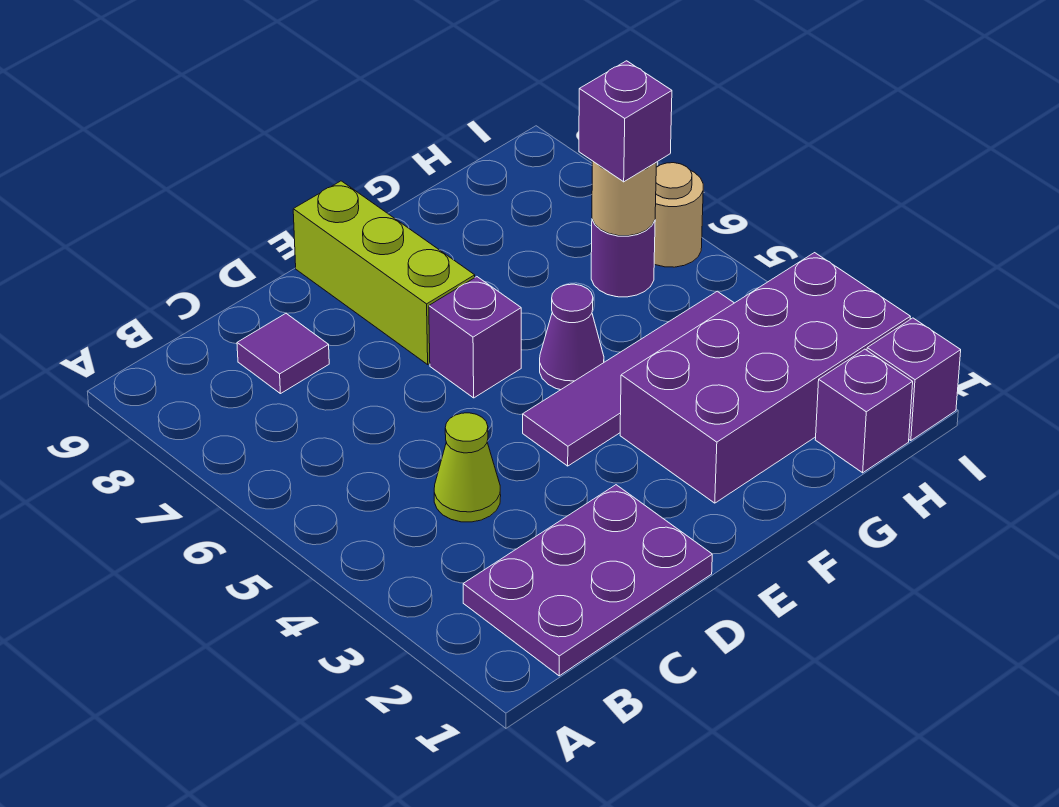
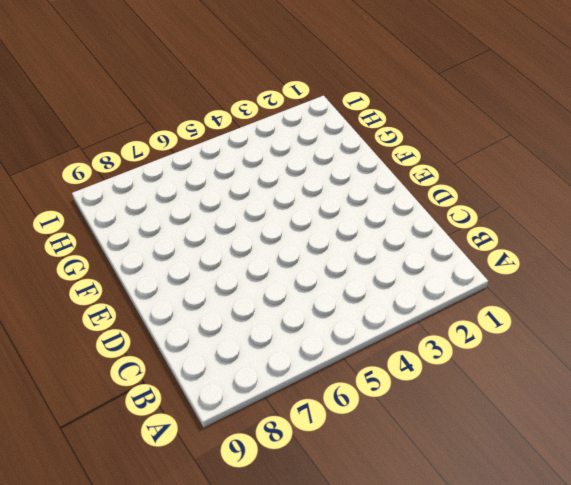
none -> purple plate B1:D2 level 1
none -> lime cone C4 level 1
none -> purple tile C8 level 1

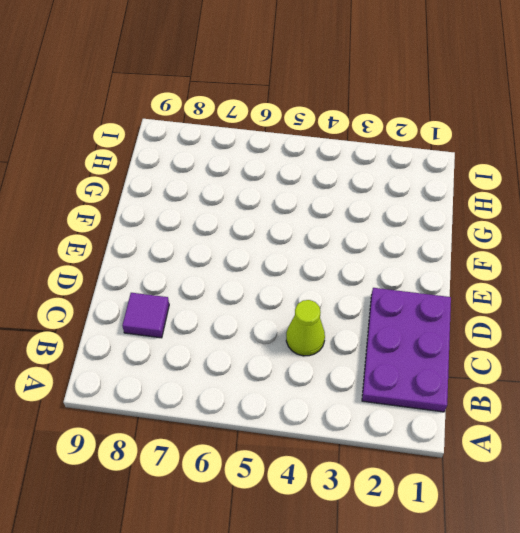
none -> purple tile E4:H4 level 1
none -> purple brick E6 level 1
none -> lime brick E7:E9 level 1

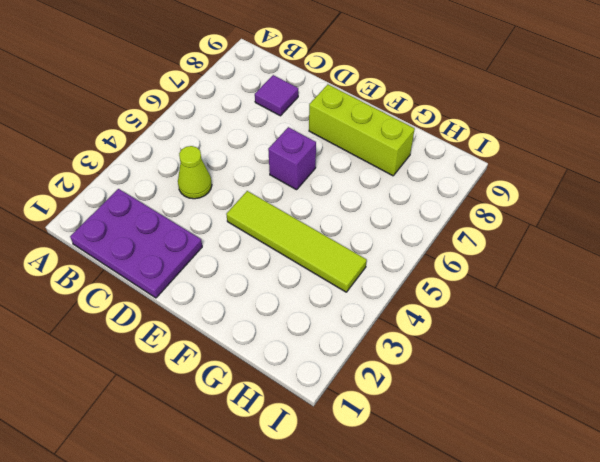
lime tile E4:H4 level 1 -> purple tile E4:H4 level 1
lime brick E8:G8 level 1 -> lime brick E7:E9 level 1
none -> purple brick F2:I3 level 1
none -> purple cone F5 level 1
none -> purple brick H1 level 1

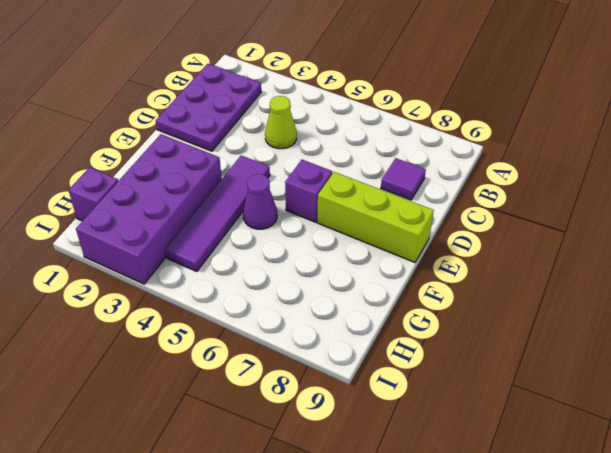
none -> purple round brick H6 level 1
none -> purple brick I1 level 1
none -> tan round brick I6 level 1

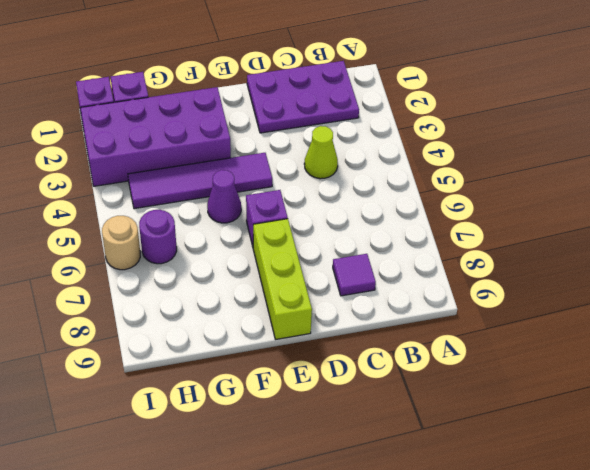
none -> tan round brick H6 level 2
none -> purple brick H6 level 3

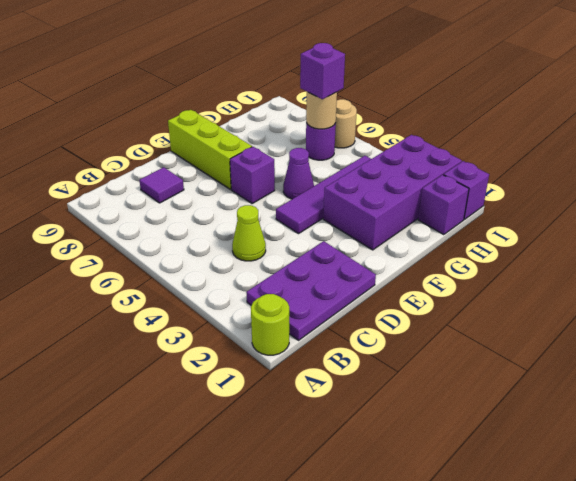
lime round brick A1 level 1 -> none

